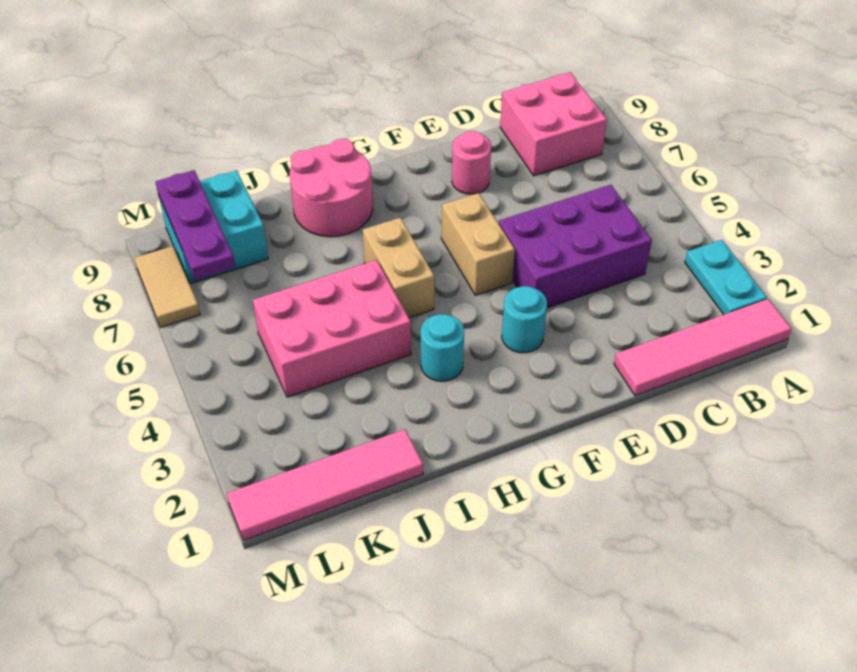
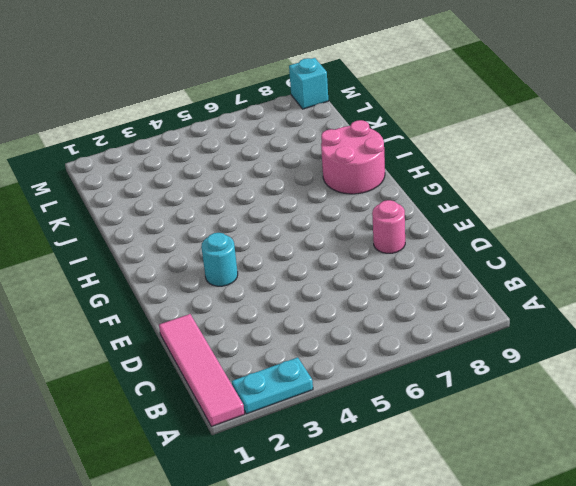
cyan brick M9 level 1 -> none
none -> pink brick B8:C9 level 1
none -> purple brick C4:E5 level 1
none -> tan brick F5:F6 level 1

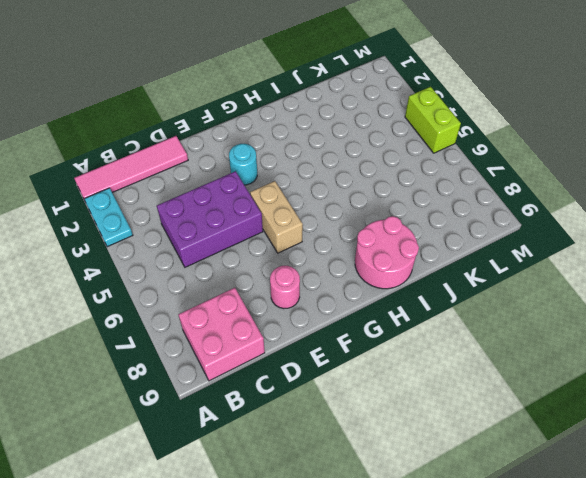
lime brick M4:M5 level 1 -> none
none -> cyan round brick H3 level 1
none -> tan brick H5:H6 level 1
none -> pink brick I4:K5 level 1

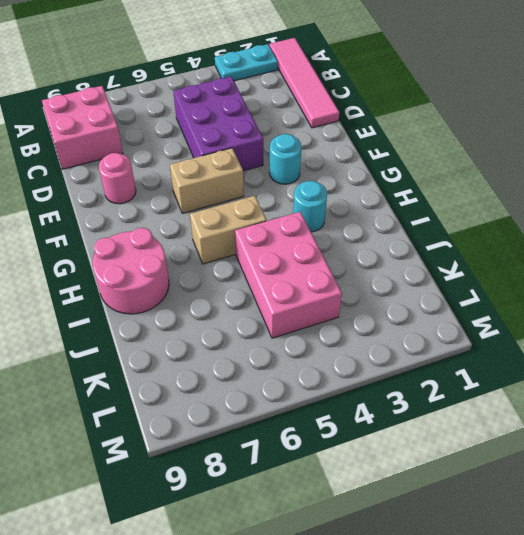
none -> pink tile J1:M1 level 1
none -> cyan brick K8:L9 level 1
none -> tan tile M7:M8 level 1

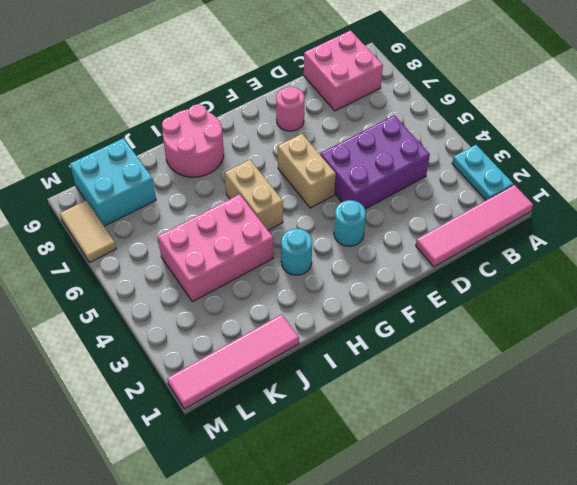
none -> purple plate L7:L9 level 2

